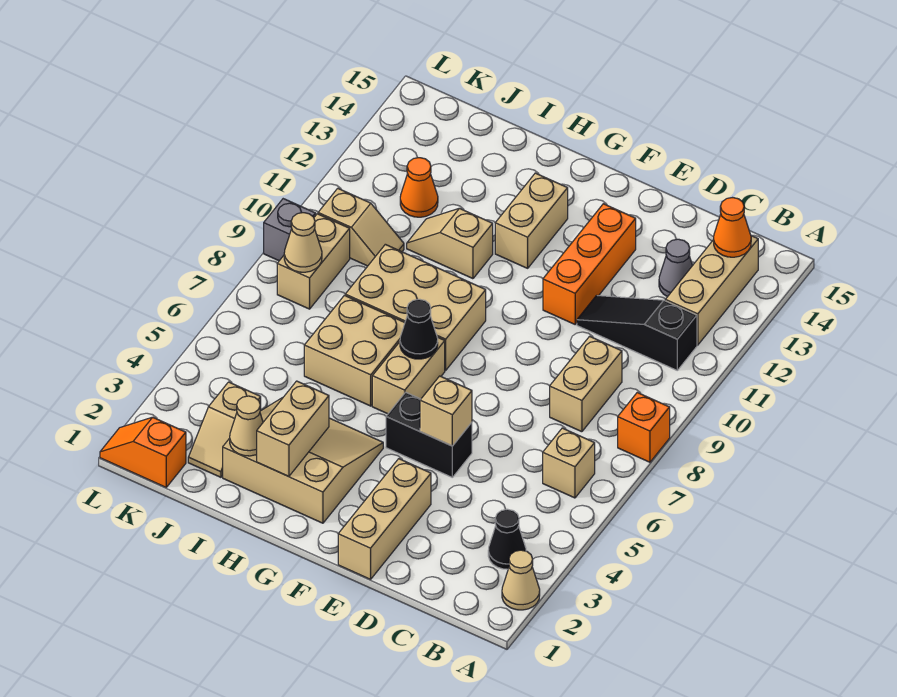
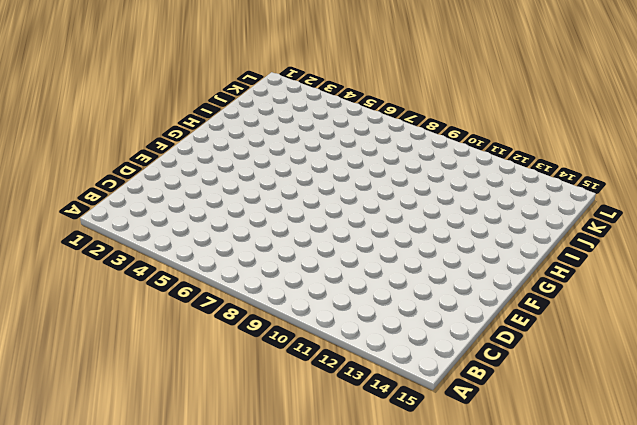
none -> tan cone A2 level 1
none -> orange brick A8 level 1
none -> black cone B3 level 1

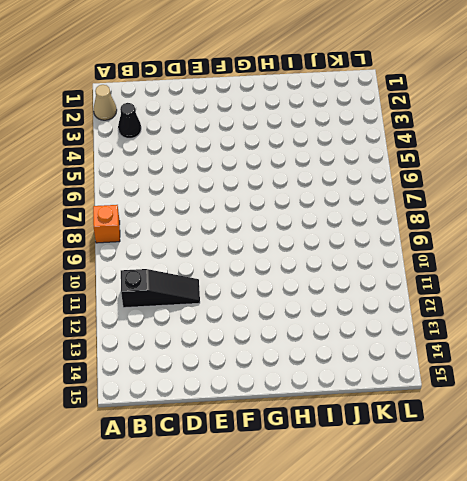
none -> tan brick B6 level 1
none -> tan brick B12:B14 level 1
none -> tan brick C8:C9 level 1

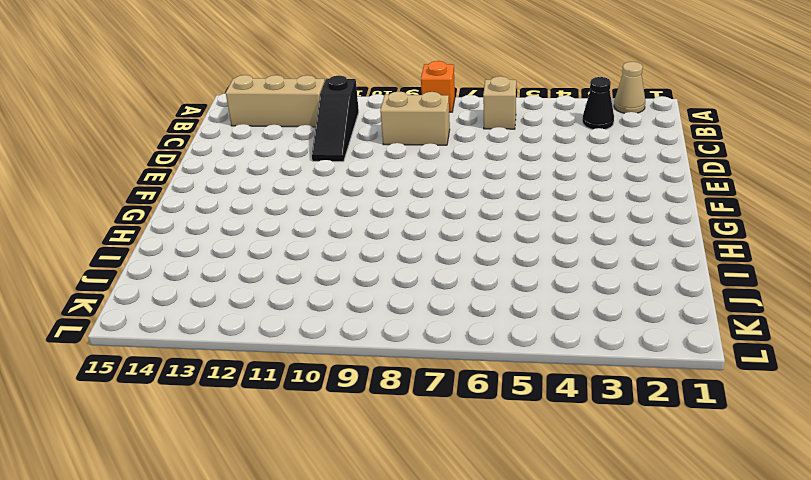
none -> grey cone C13 level 1
none -> tan brick E1:E3 level 1
none -> black brick E5:F5 level 1

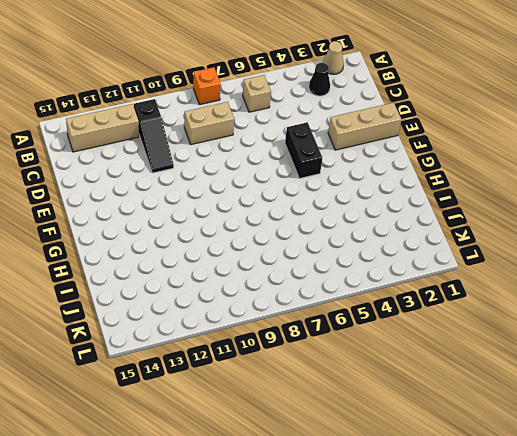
none -> grey cone C13 level 1
none -> orange brick E11:E13 level 1
none -> tan slope G2:I4 level 1 top 2

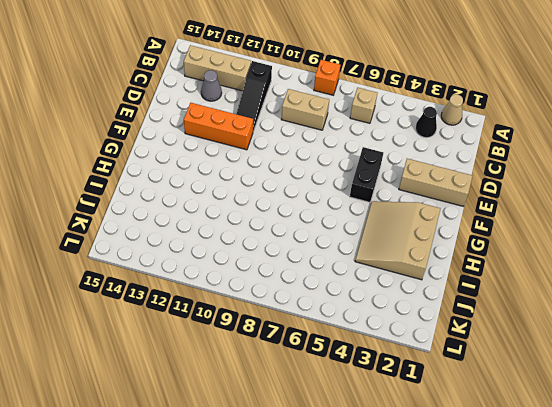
none -> tan brick G6:G7 level 1
none -> tan brick G8:I9 level 1
none -> tan brick G12:G13 level 1

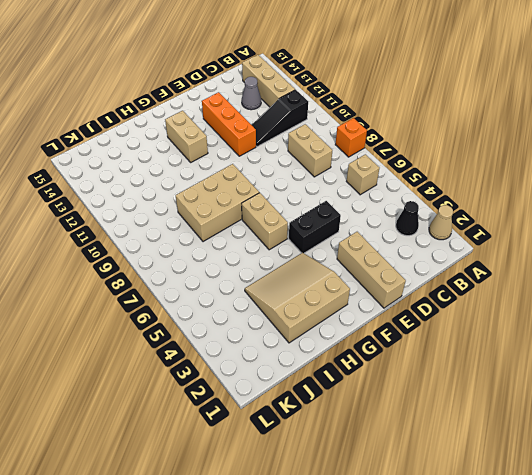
none -> tan brick H6:I7 level 1
none -> tan slope H11:I11 level 1 top H
none -> tan slope J2:J3 level 1 top 3

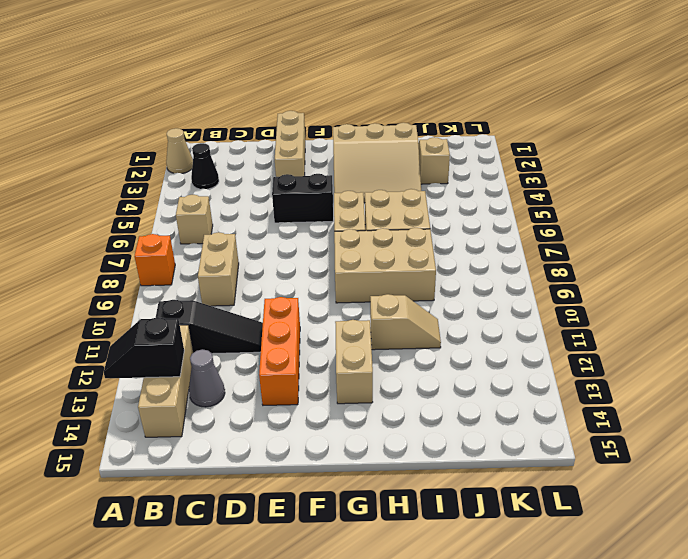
black slope A13:B13 level 2 top B -> none
none -> tan slope J10:K10 level 1 top K
none -> orange cone J12 level 1
none -> orange slope K1:L1 level 1 top K

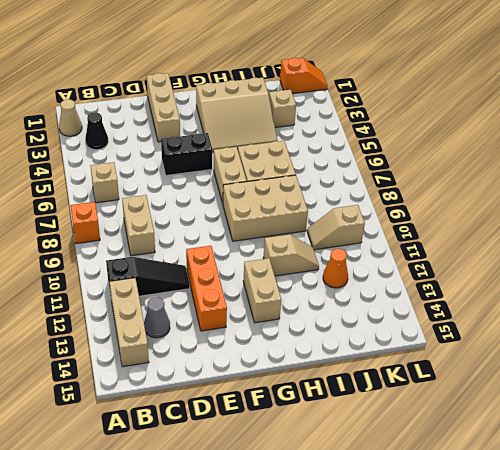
none -> tan brick K8:K9 level 1
none -> grey brick L9 level 1
none -> orange cone B14 level 2

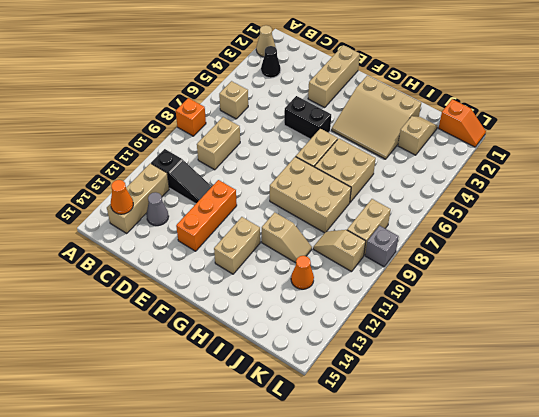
none -> tan brick E5 level 2
none -> black cone G7 level 2
none -> tan brick H2:H3 level 2

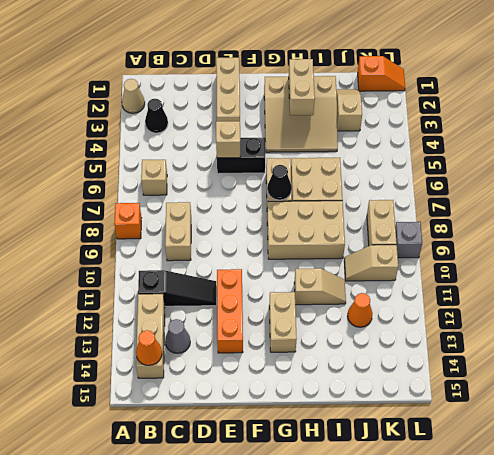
none -> tan cone I2 level 2
none -> tan cone K8 level 2

